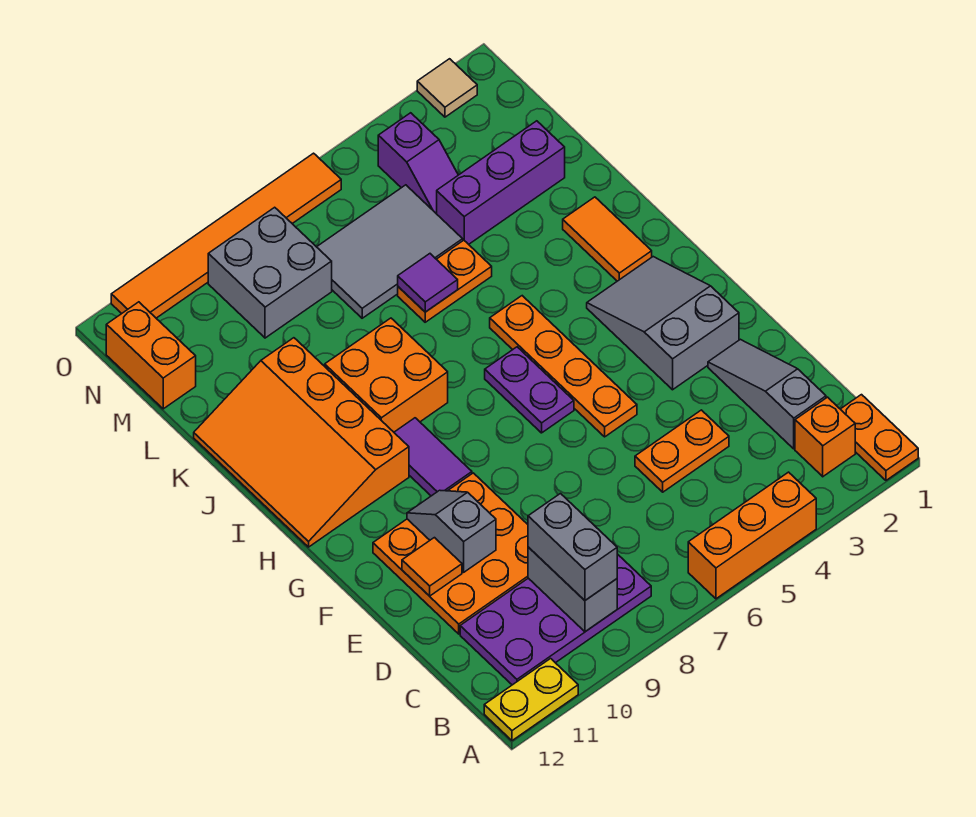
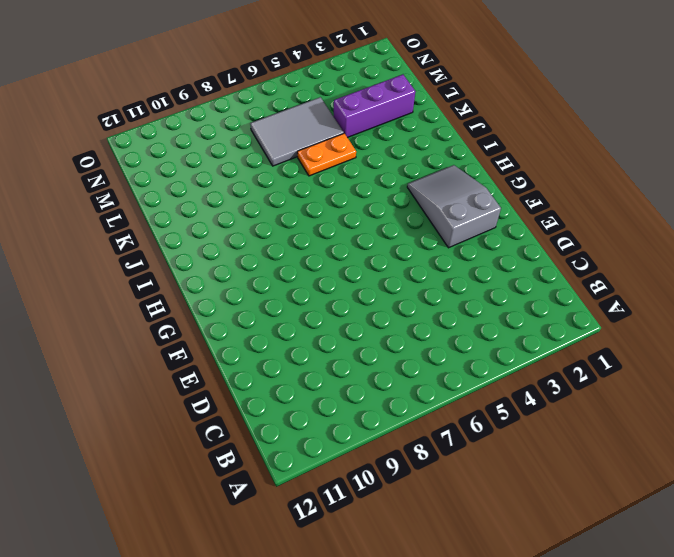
none -> orange plate A1:B1 level 1
none -> orange brick A4:A6 level 1
none -> yellow plate A11:A12 level 1

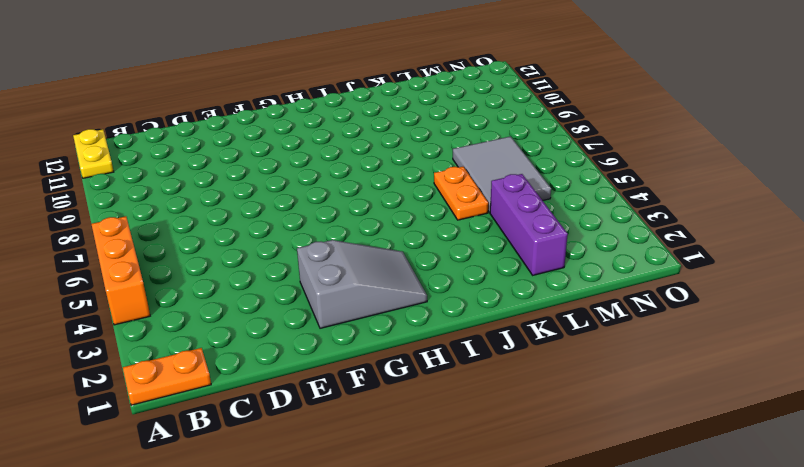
none -> orange brick B2 level 1
none -> purple plate B8:C11 level 1
none -> grey slope C2:E2 level 1 top C

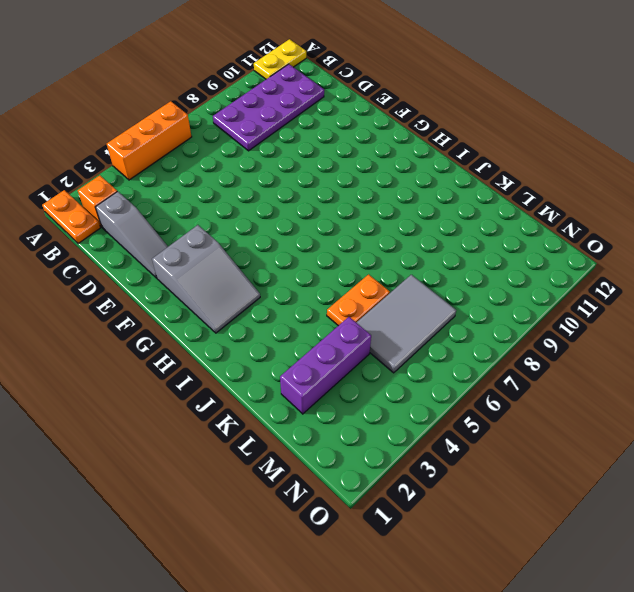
none -> orange plate D4:D5 level 1
none -> orange plate D9:F11 level 1
none -> orange plate F5:I5 level 1

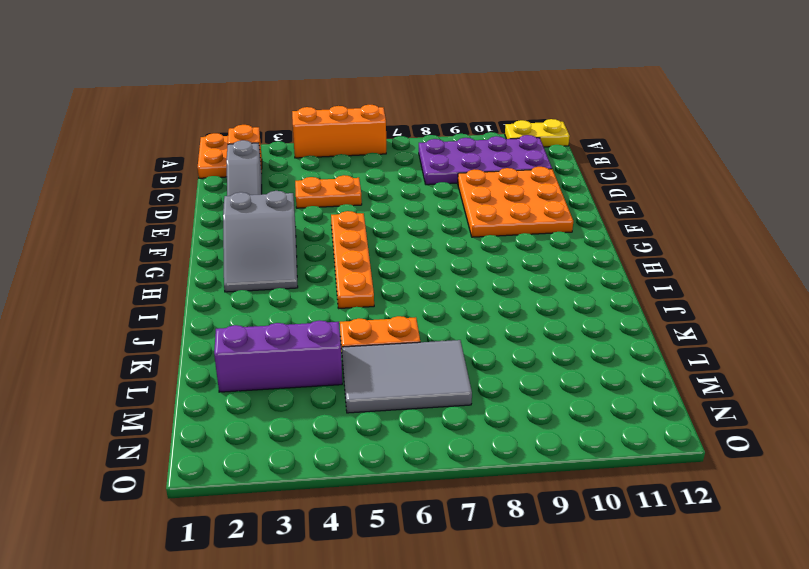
none -> purple plate G6:H6 level 1
none -> purple tile G9:H9 level 1
none -> orange slope H10:K12 level 1 top 10

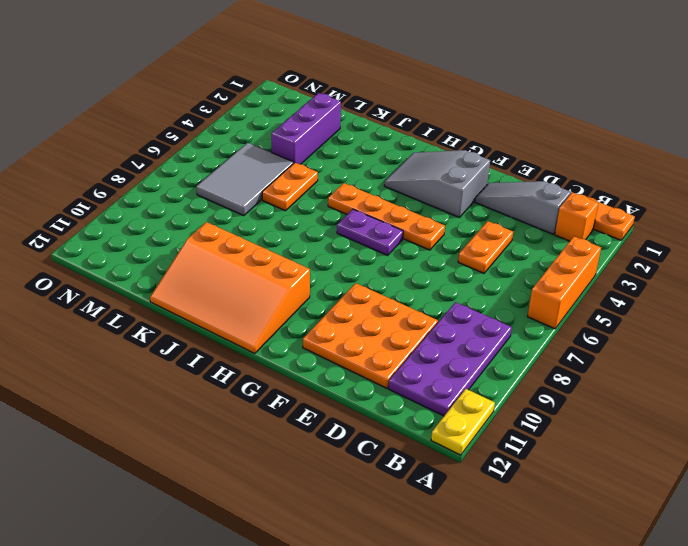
none -> purple tile G9:H9 level 1
none -> orange tile I2:J2 level 1
none -> orange brick I8:J9 level 1

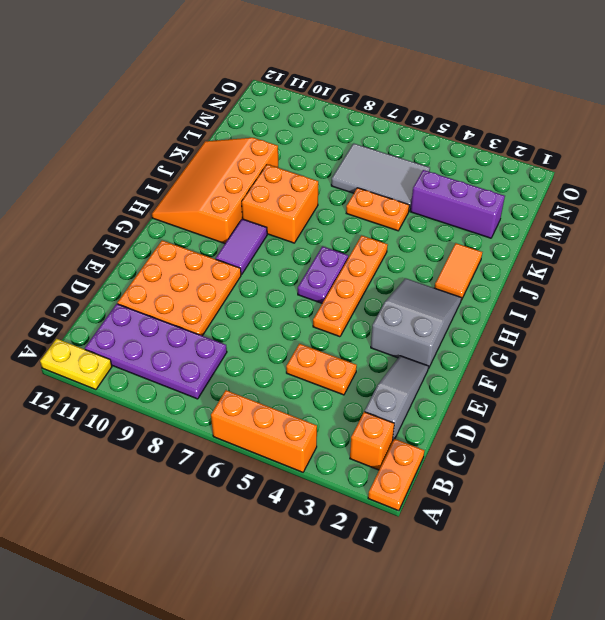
none -> purple slope M4:N4 level 1 top N
none -> grey brick M8:N9 level 1
none -> orange brick M12:N12 level 1

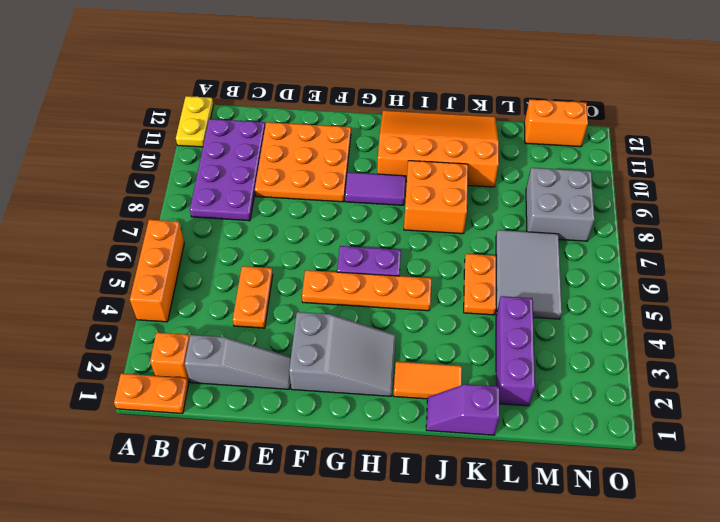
purple slope J1:K1 level 1 top K -> purple slope M4:N4 level 1 top N
none -> tan tile O2 level 1
none -> orange tile O6:O11 level 1
none -> grey brick B9:C9 level 2

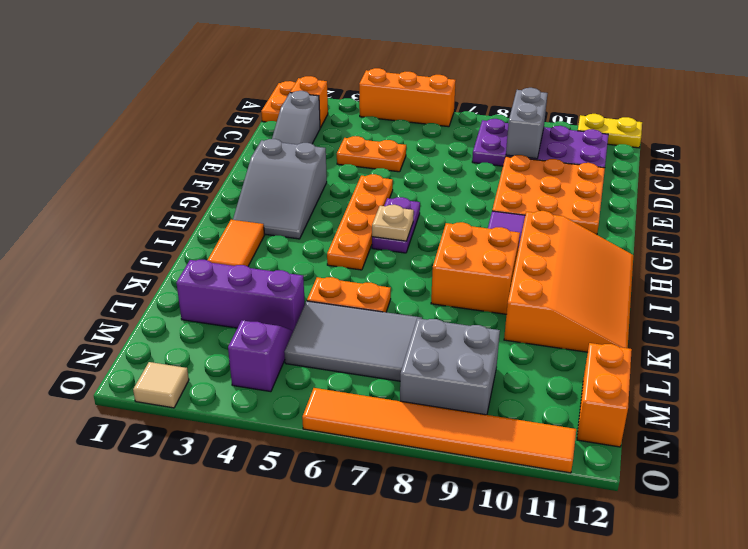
tan plate H6 level 2 -> none
none -> grey slope E10:F10 level 2 top E
none -> orange tile E11 level 2
none -> purple tile K6 level 2

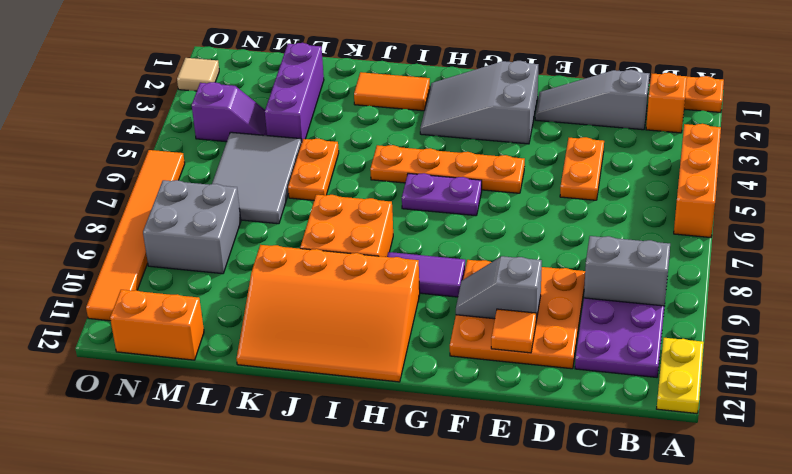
none -> purple tile K6 level 2
none -> grey brick B9:C9 level 3

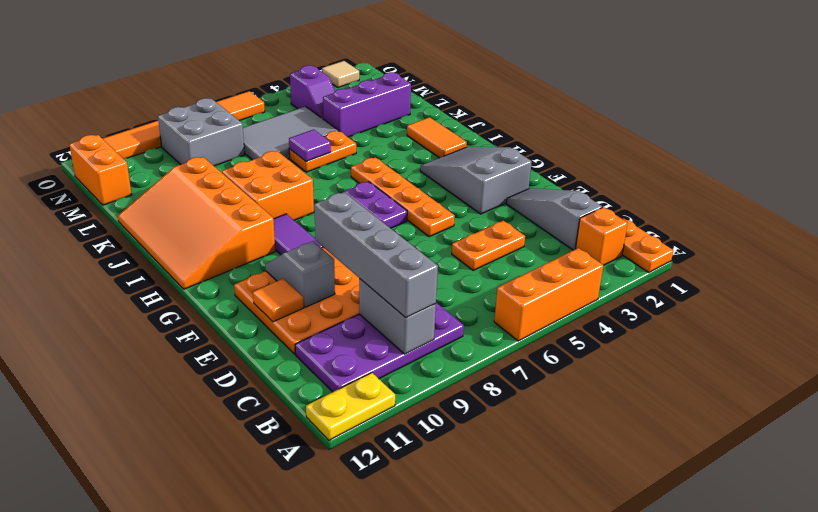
grey brick B9:E9 level 3 -> grey brick B9:C9 level 3

